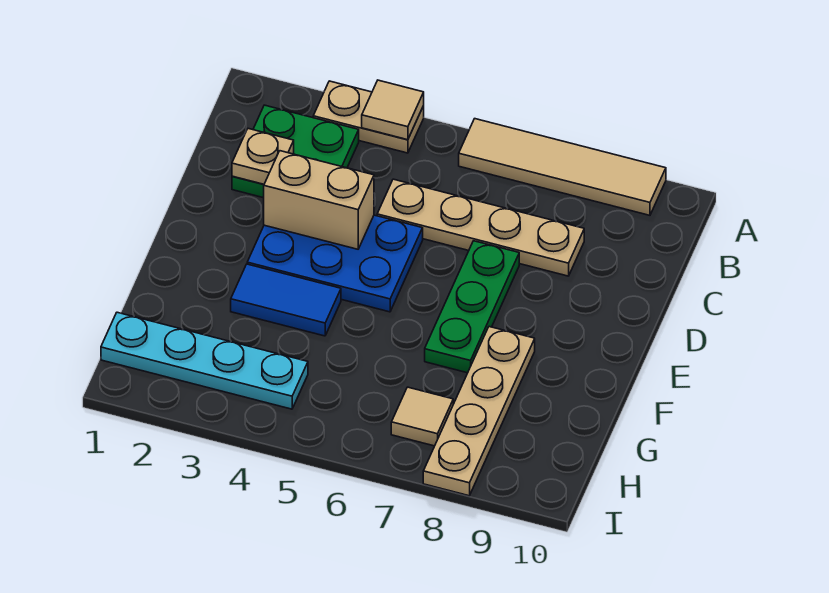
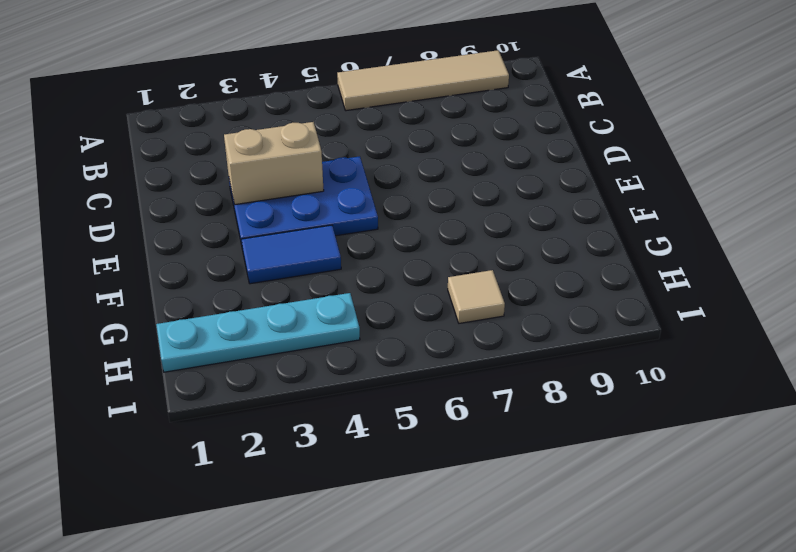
none -> tan plate A3:A4 level 1
none -> green plate B2:C3 level 1
none -> tan plate C5:C8 level 1

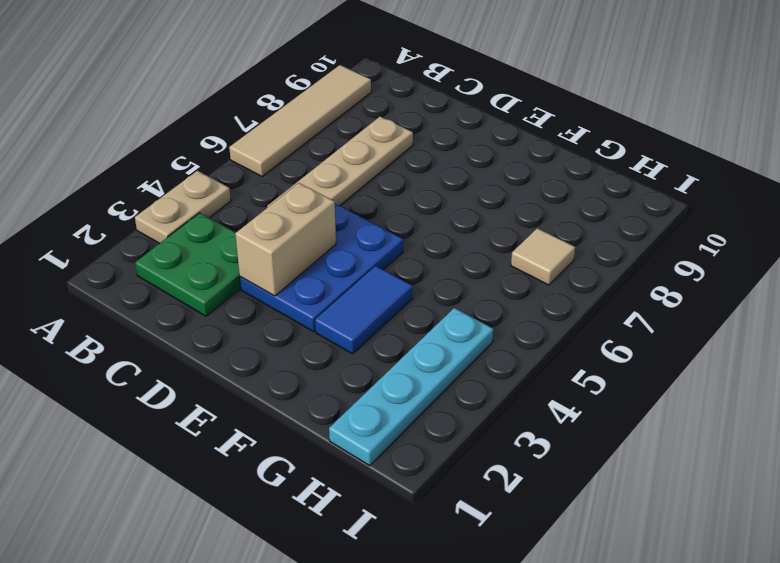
none -> green plate D7:F7 level 1
none -> tan plate F8:I8 level 1
none -> tan tile A4 level 2

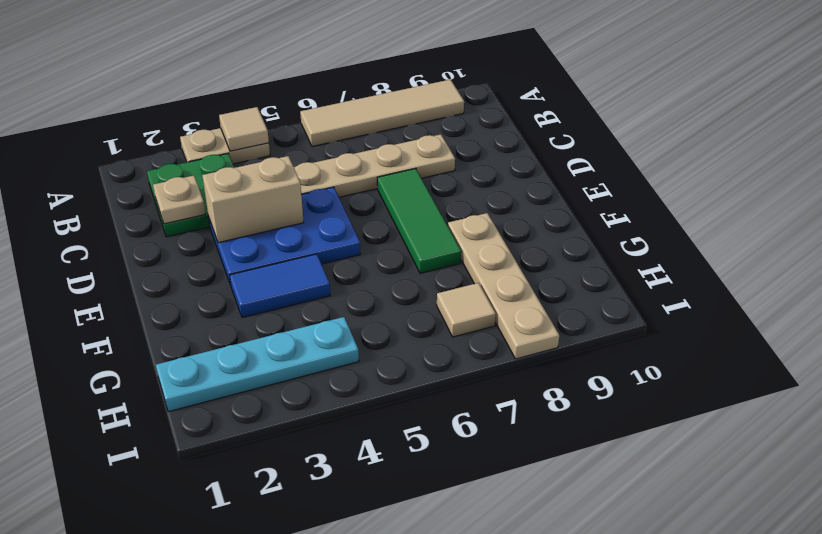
green tile D7:F7 level 1 -> green plate D7:F7 level 1

